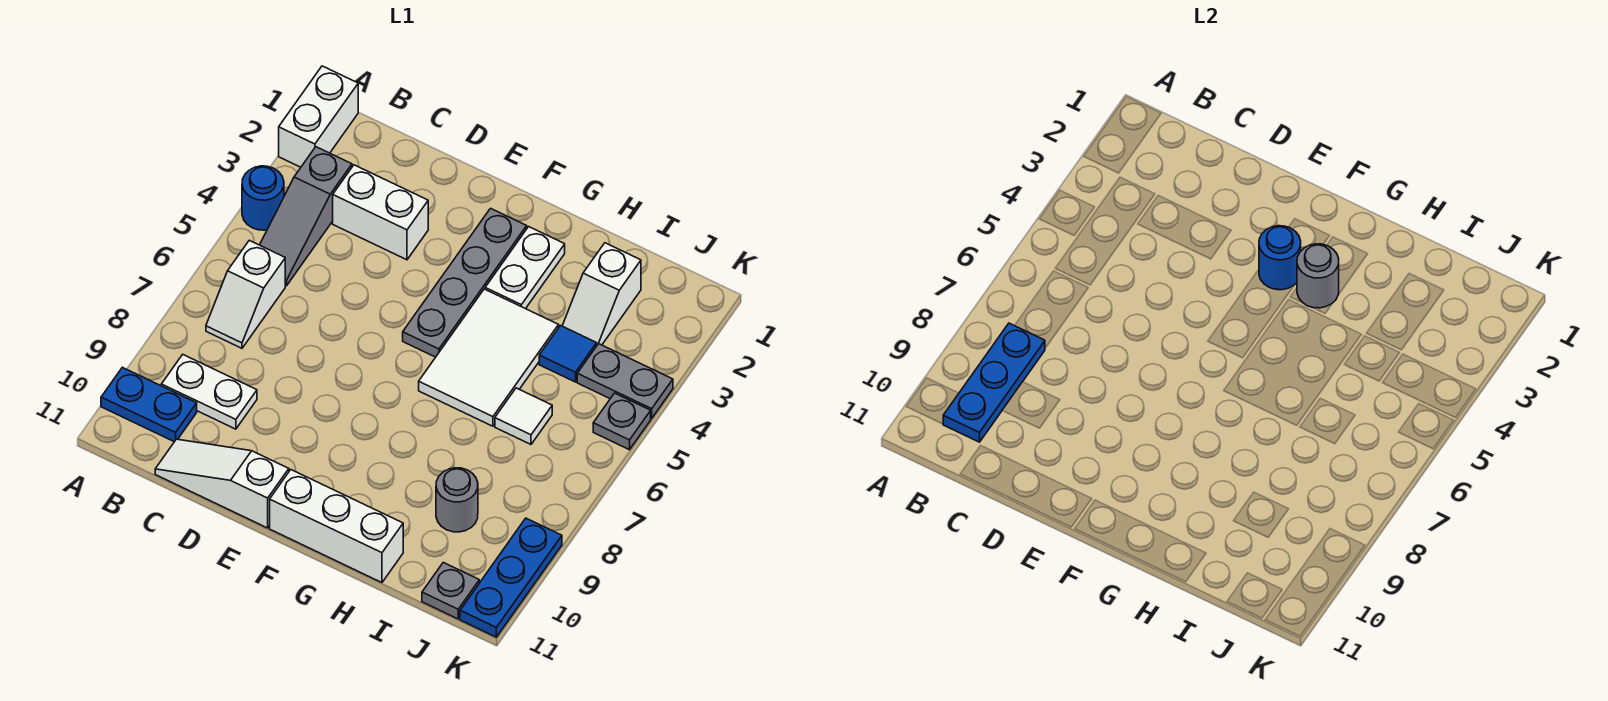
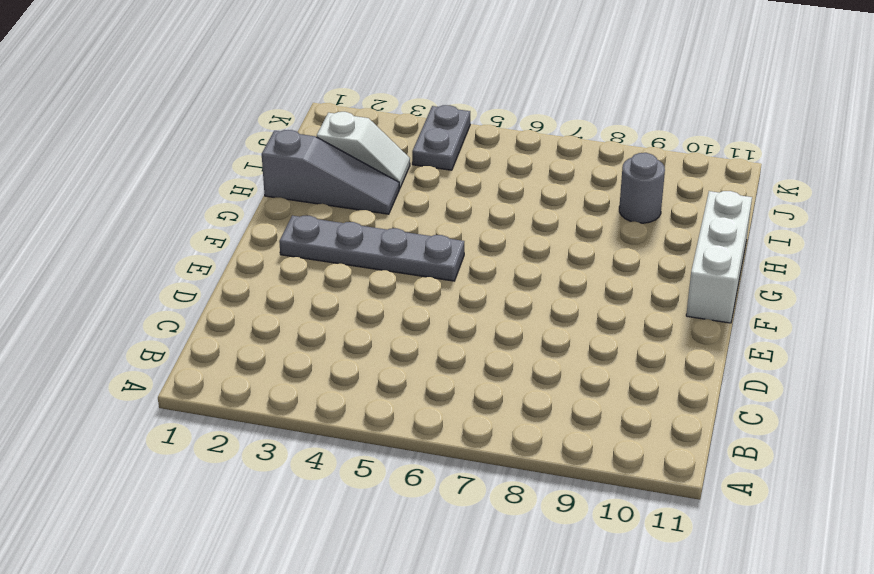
grey slope H1:H3 level 1 top 1 -> grey slope B3:B5 level 1 top 3
none -> white brick A1:A2 level 1
none -> blue round brick A4 level 1
none -> blue plate A10:B10 level 1

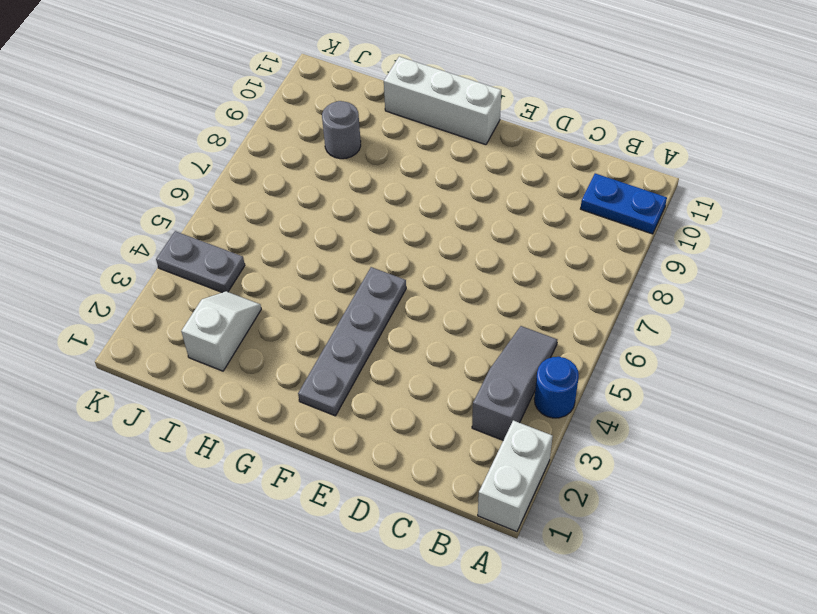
none -> white slope B6:B7 level 1 top 6
none -> white plate B9:C9 level 1
none -> white brick C3:D3 level 1

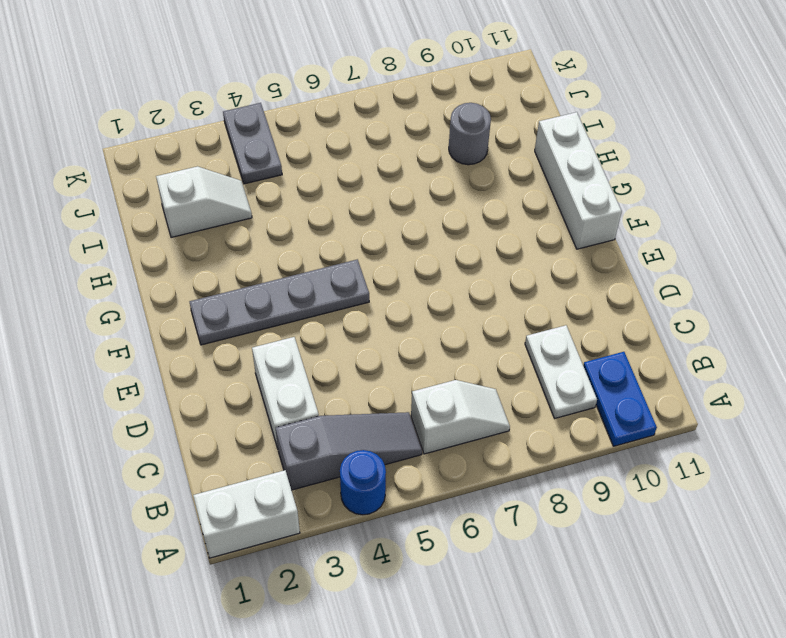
none -> white slope C11:E11 level 1 top E
none -> white plate G2:G3 level 1
none -> white tile G4:H6 level 1

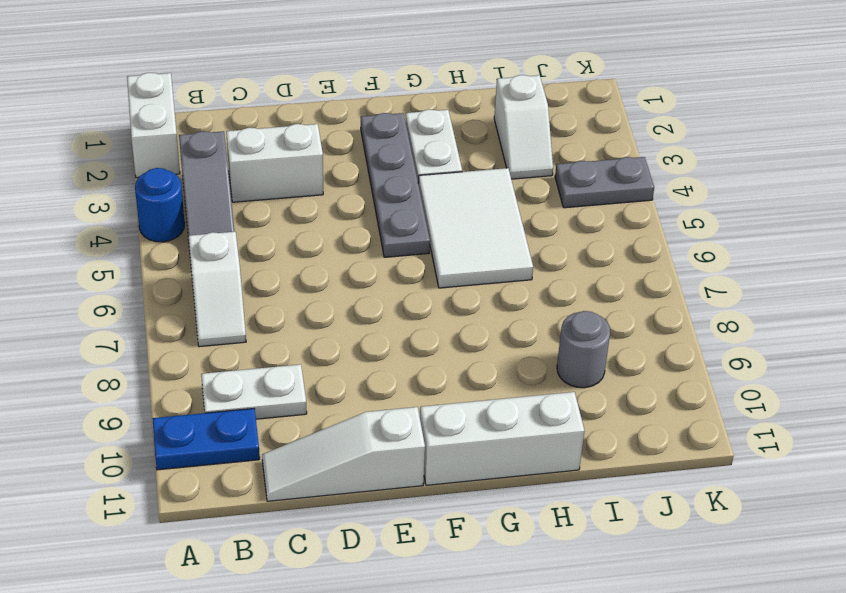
none -> blue tile I4 level 1
none -> white tile I6 level 1
none -> grey plate J11 level 1

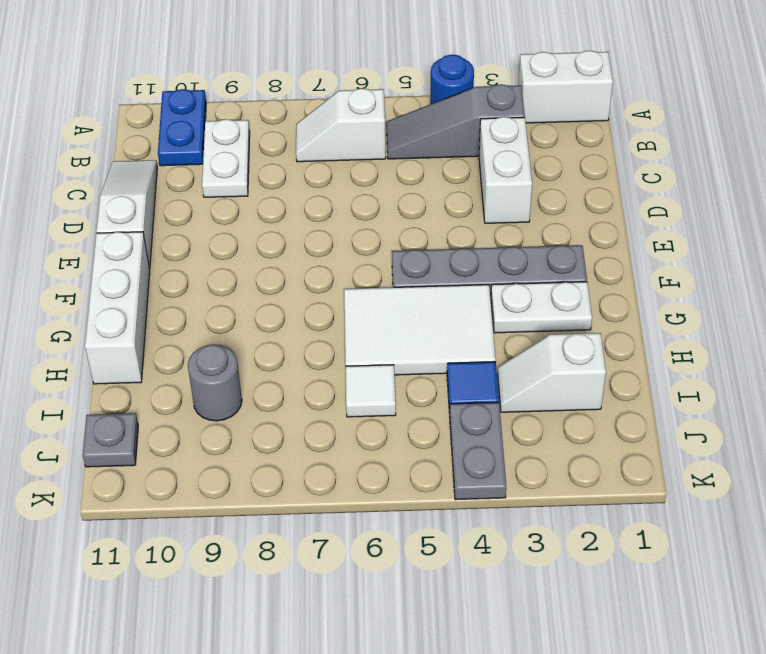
none -> grey plate K5 level 1
none -> blue plate K9:K11 level 1
none -> blue plate B8:B10 level 2

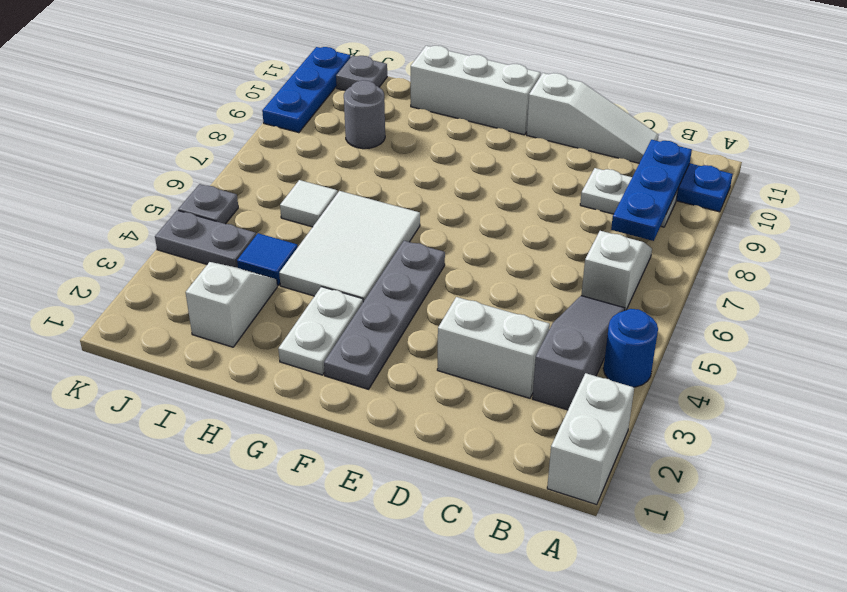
none -> blue round brick F3 level 2
none -> grey round brick G3 level 2

